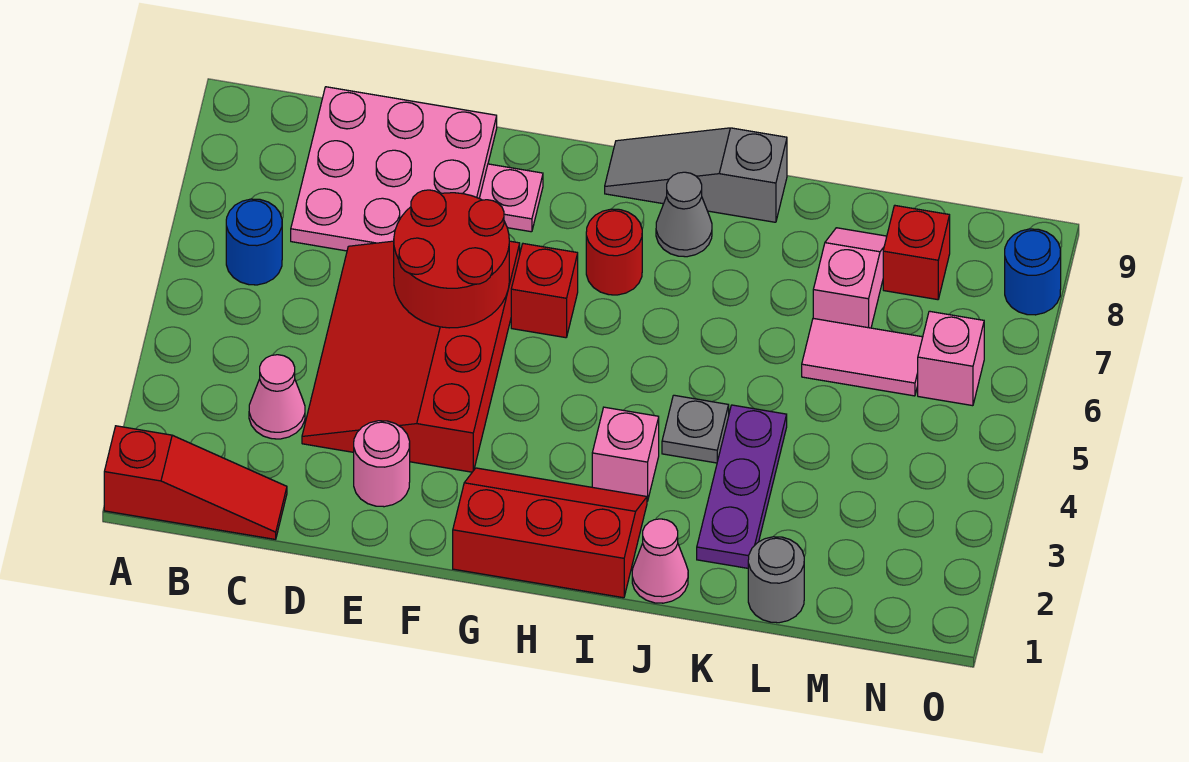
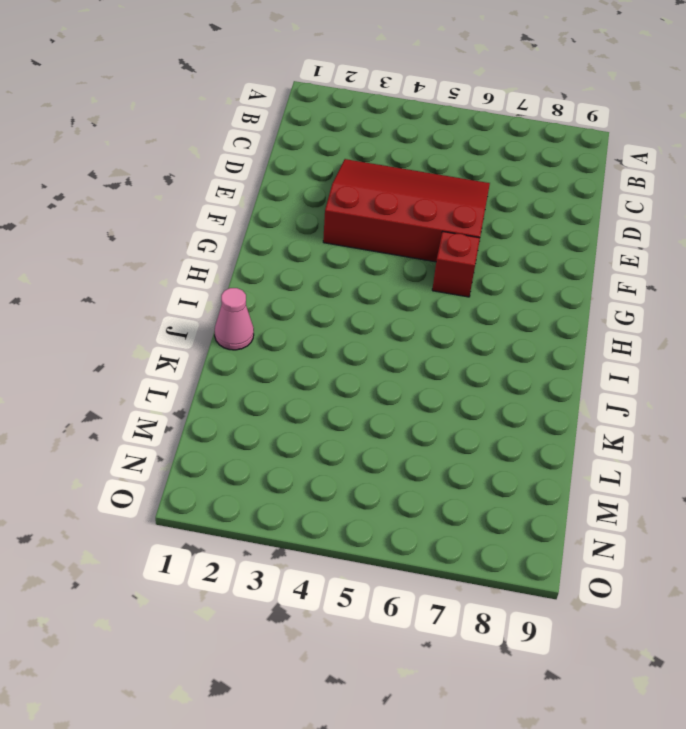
none -> red slope A1:C1 level 1 top A
none -> blue round brick B6 level 1
none -> pink cone C3 level 1

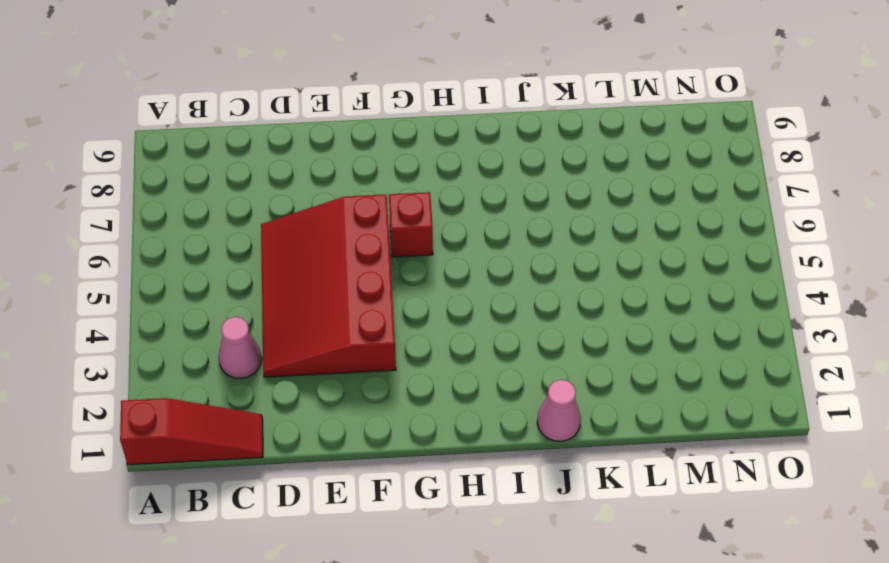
none -> blue round brick B6 level 1
none -> pink plate C7:E9 level 1
none -> pink round brick E2 level 1

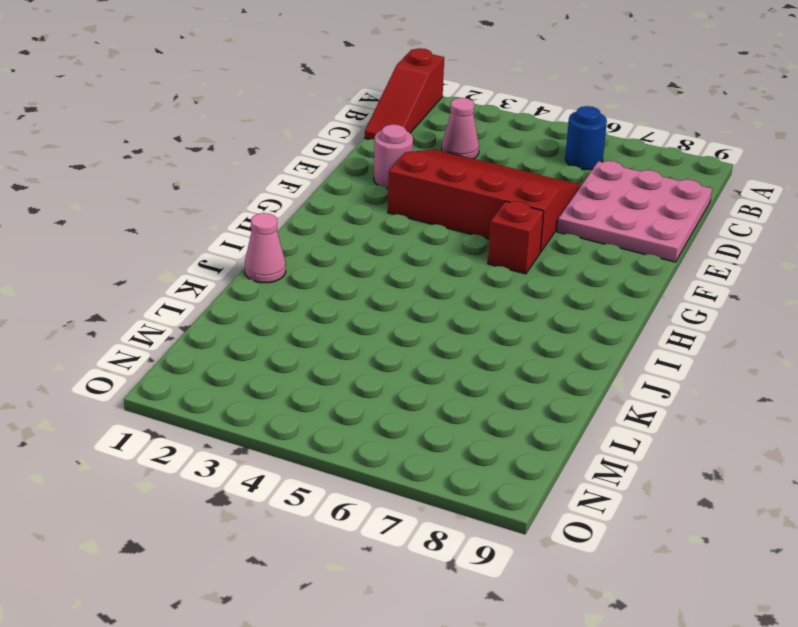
none -> pink plate F8 level 1
none -> red slope G1:I2 level 1 top 1
none -> red round brick H7 level 1

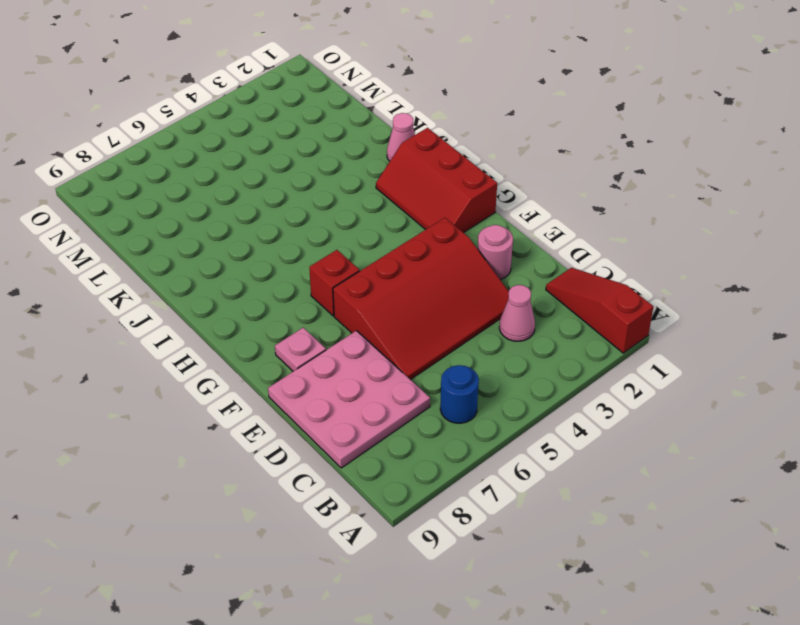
none -> red round brick H7 level 1
none -> grey slope H9:J9 level 1 top J
none -> pink brick I3 level 1

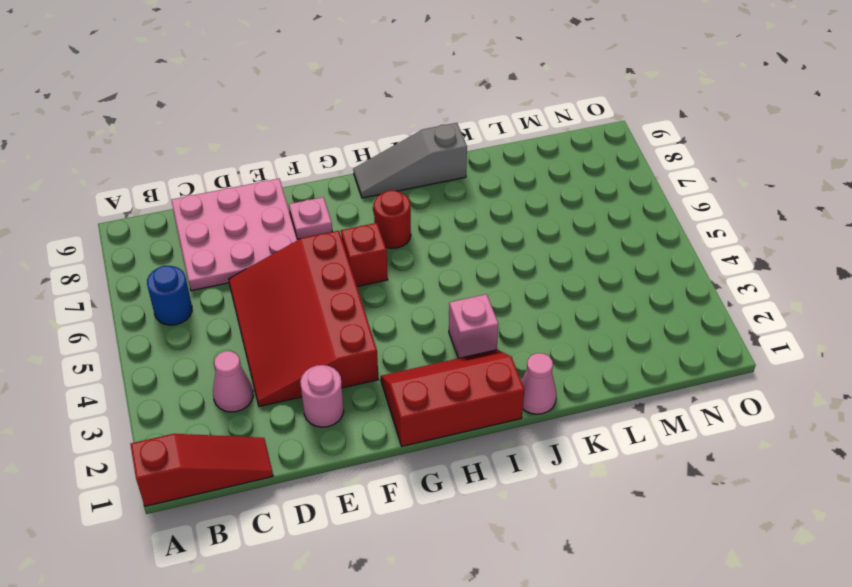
none -> grey cone I8 level 1
none -> grey plate J4 level 1
none -> purple plate K2:K4 level 1

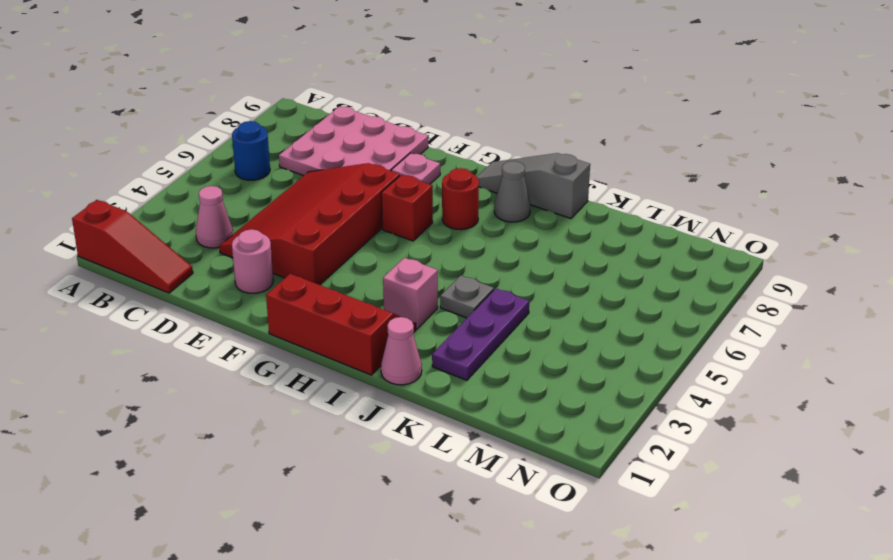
none -> grey round brick L1 level 1
none -> pink tile L6:M6 level 1
none -> pink slope L7:L8 level 1 top 7

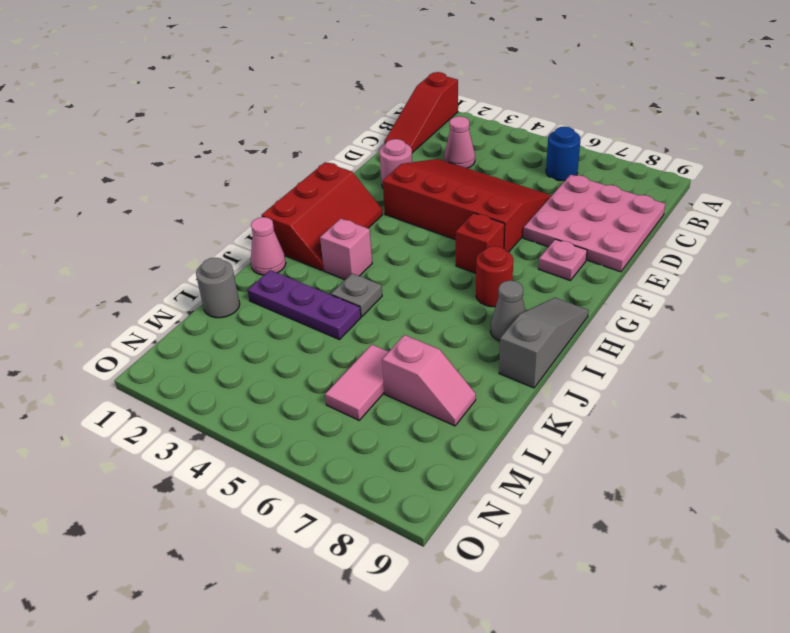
none -> red brick M8 level 1
none -> pink brick N6 level 1
none -> blue round brick O8 level 1

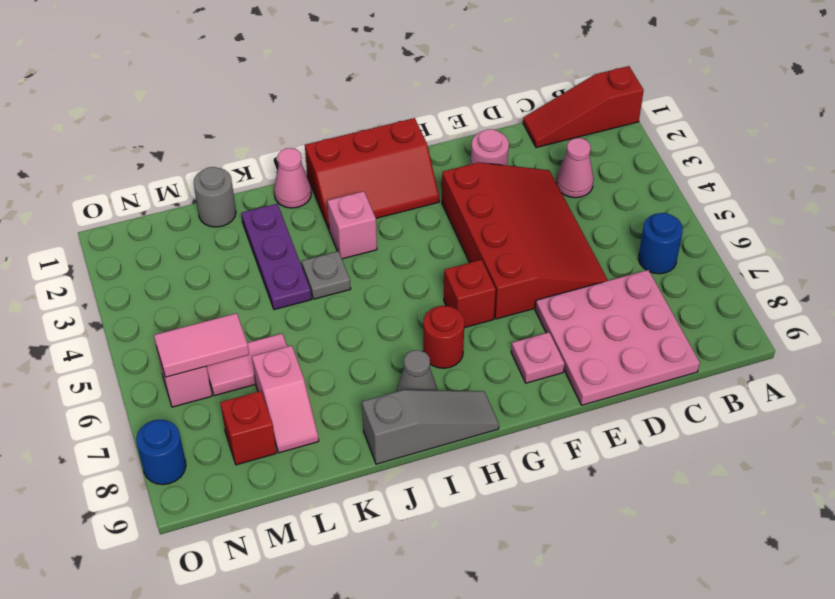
pink tile M6:N6 level 2 -> none
none -> red round brick E5:F6 level 2

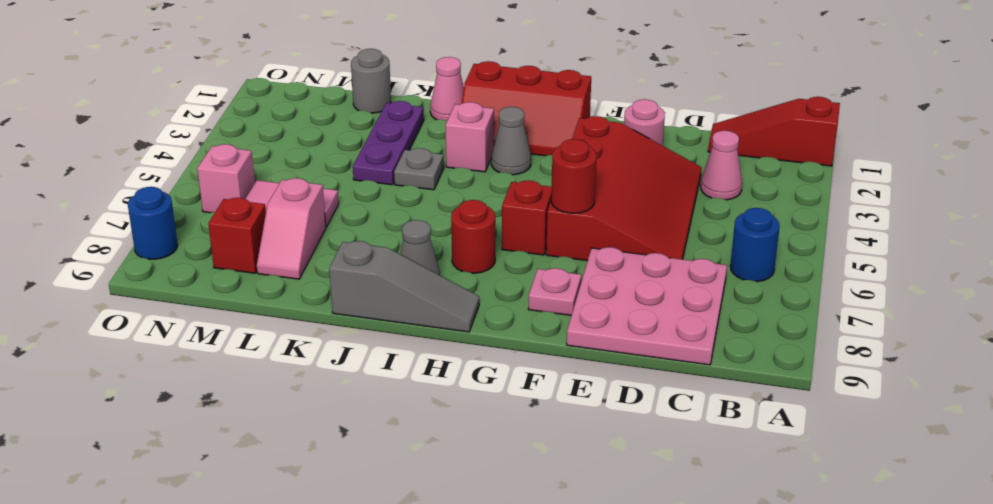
red round brick F6 level 2 -> red round brick E5:F6 level 2
grey cone H3 level 1 -> none

